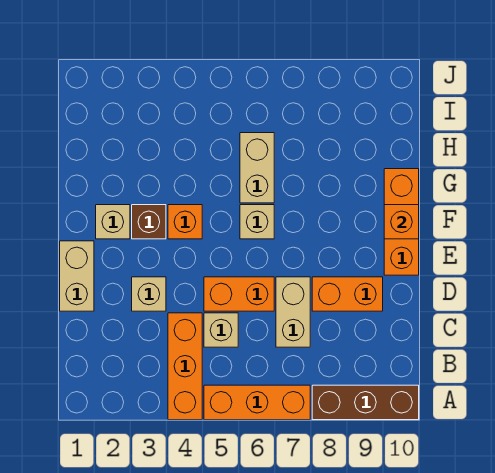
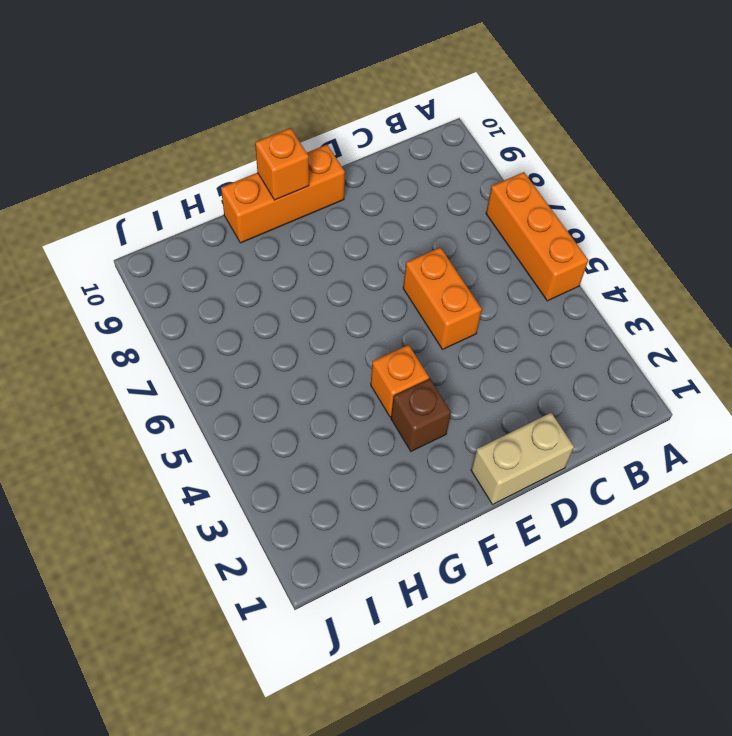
none -> orange brick A4:C4 level 1
none -> brown brick A8:A10 level 1
none -> tan brick C5 level 1

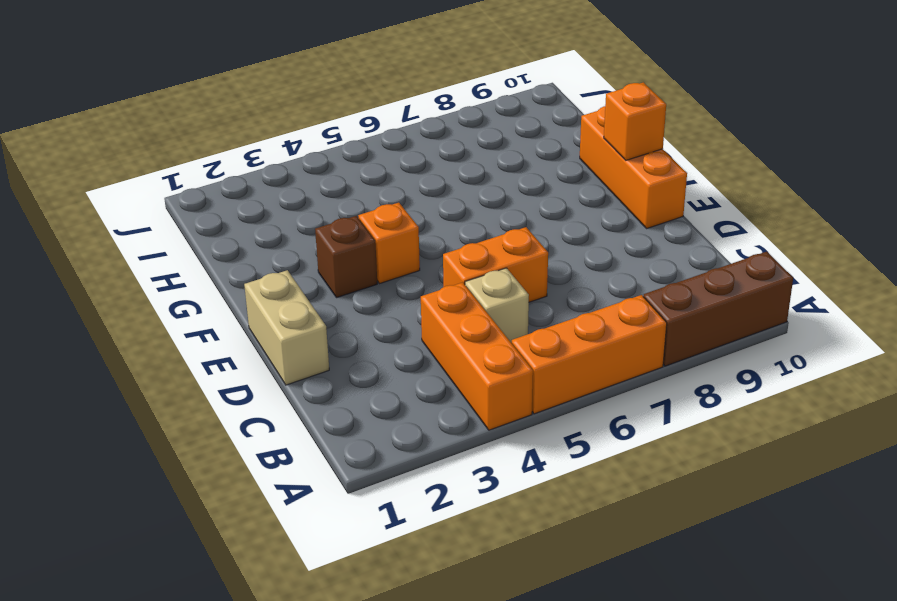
none -> tan brick C7:D7 level 1
none -> tan brick D3 level 1
none -> orange brick D8:D9 level 1

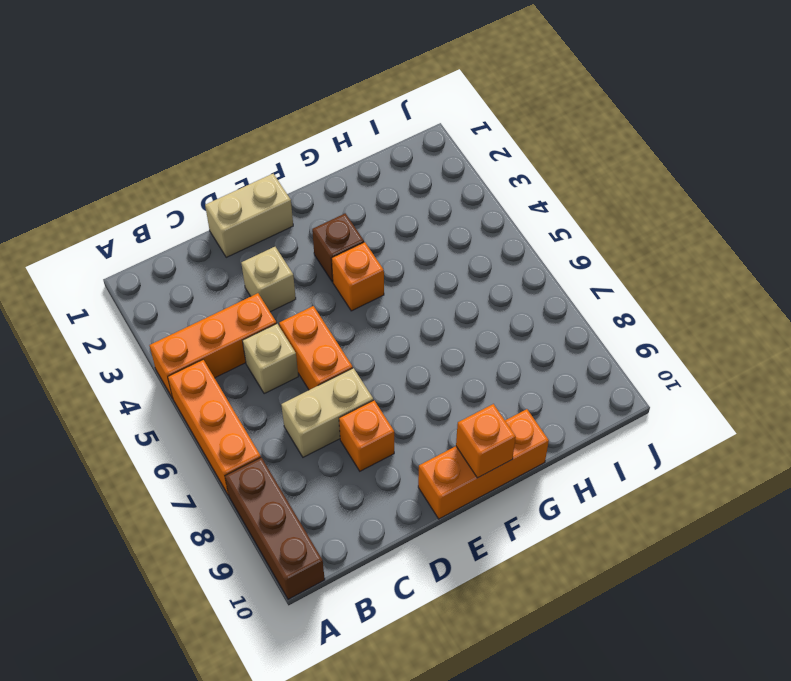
orange brick D8 level 1 -> orange brick D8:D9 level 1
none -> tan brick F2 level 1
none -> tan brick F6 level 1
none -> tan brick G6:H6 level 1

